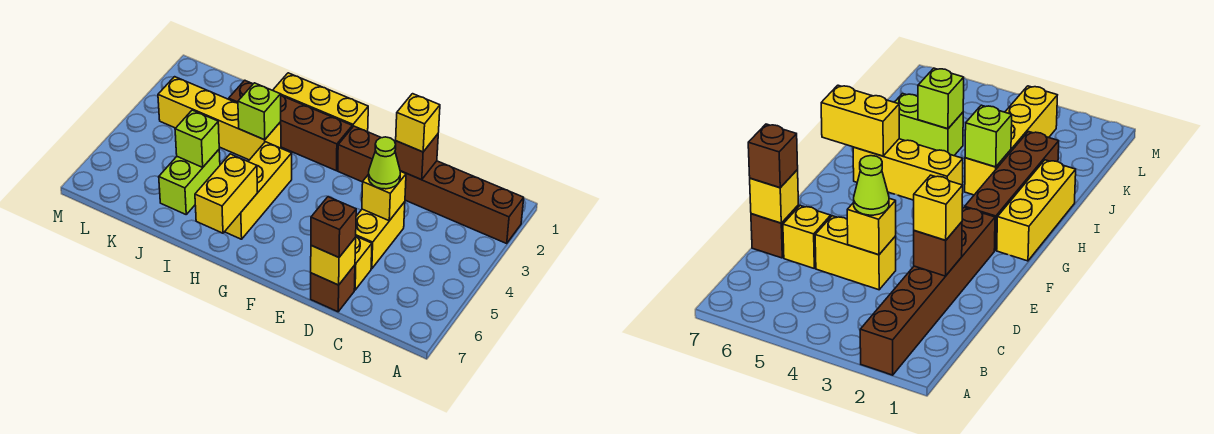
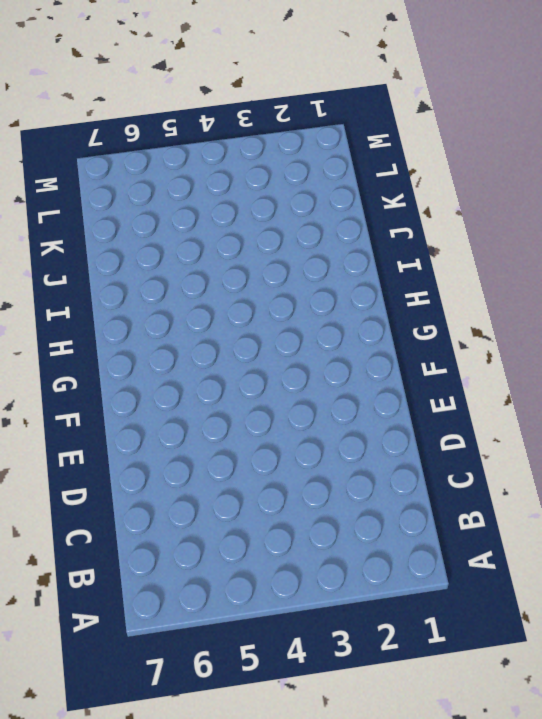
none -> brown brick A2:F2 level 1
none -> yellow brick D4:D5 level 1
none -> yellow brick D6 level 1

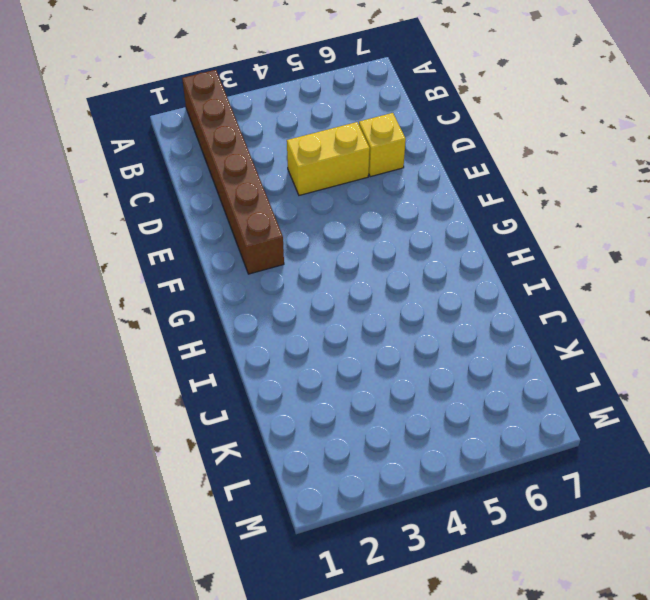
none -> brown brick D7 level 1
none -> yellow brick G1:I1 level 1
none -> brown brick G2:J2 level 1

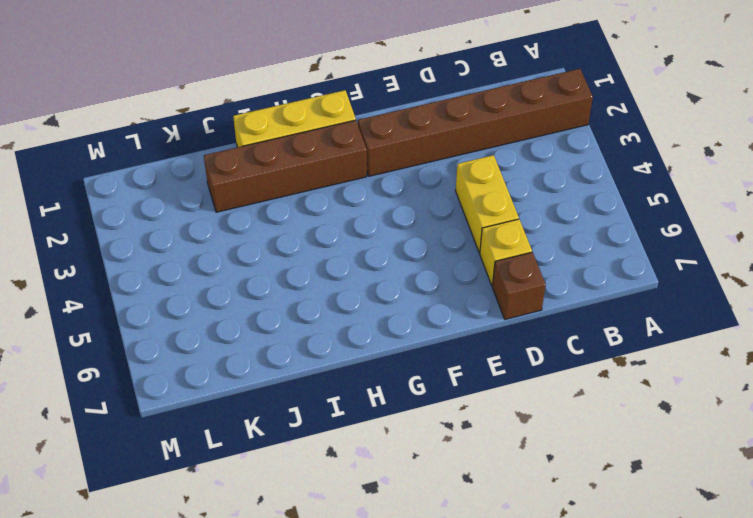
none -> yellow brick H4:H6 level 1
none -> yellow brick I3:L3 level 1
none -> lime brick J5:J6 level 1

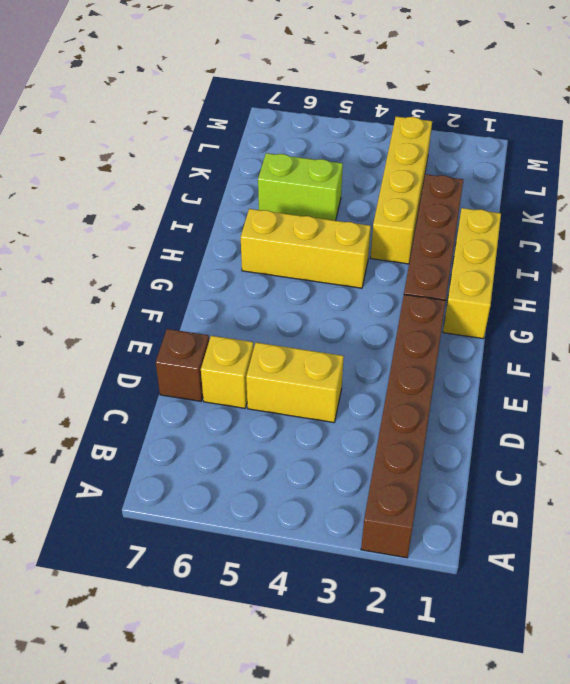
none -> brown brick D2 level 2
none -> yellow brick D4 level 2
none -> yellow brick D7 level 2

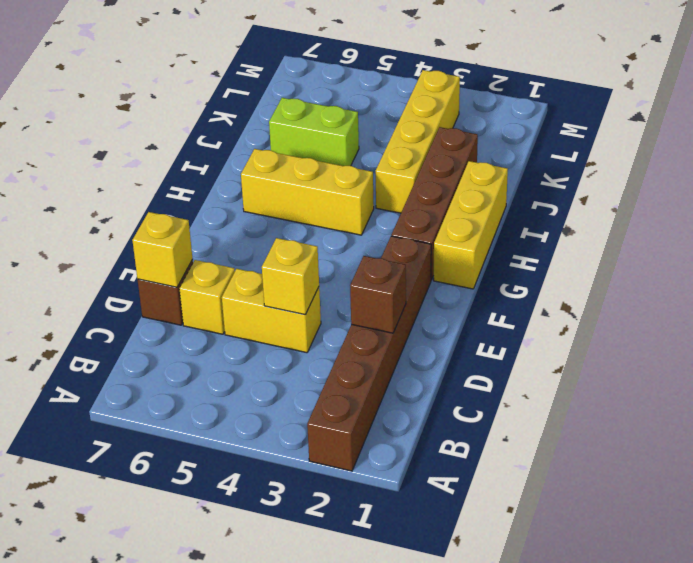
none -> yellow brick H6:H7 level 2
none -> lime brick I3 level 2
none -> lime brick J5 level 2

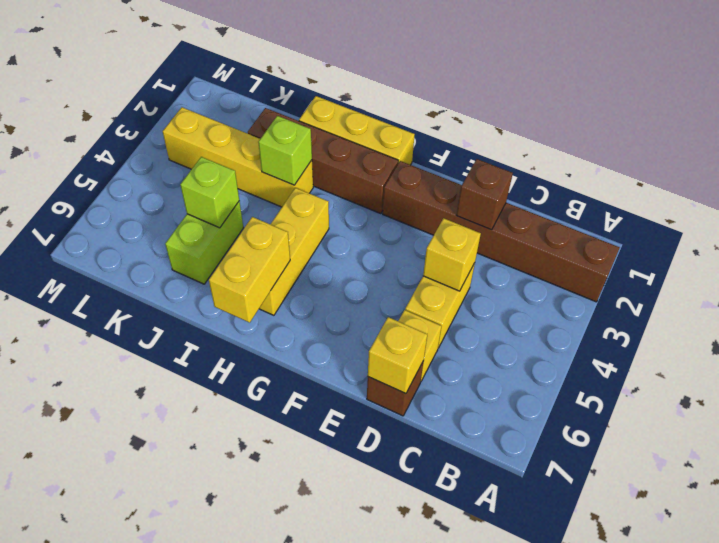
none -> yellow brick D2 level 3
none -> lime cone D4 level 3
none -> brown brick D7 level 3

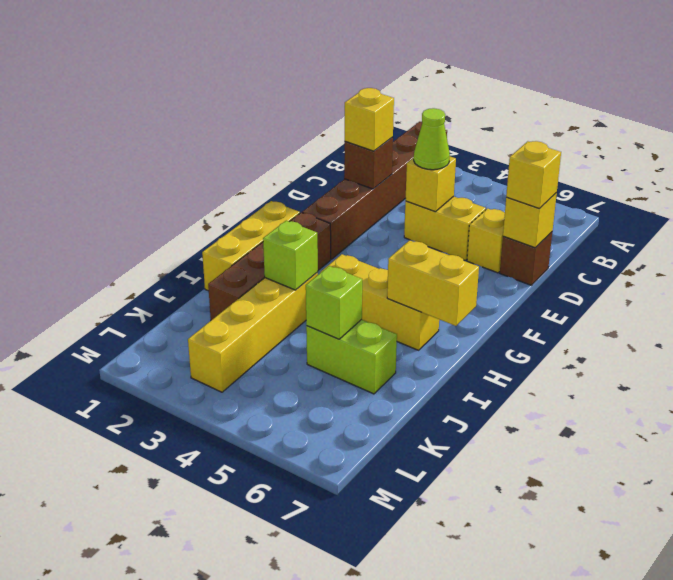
yellow brick D7 level 3 -> brown brick D7 level 3

